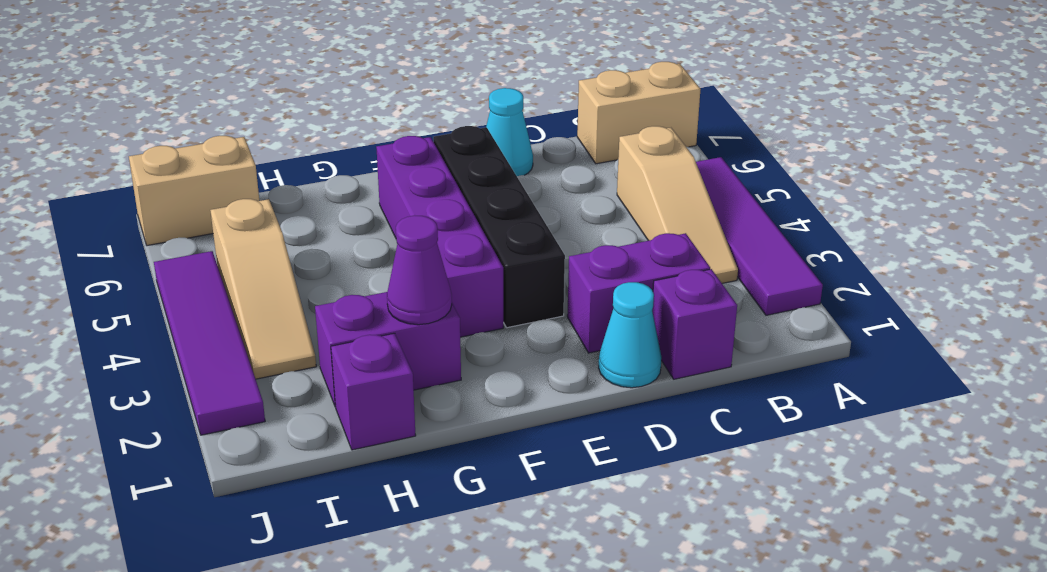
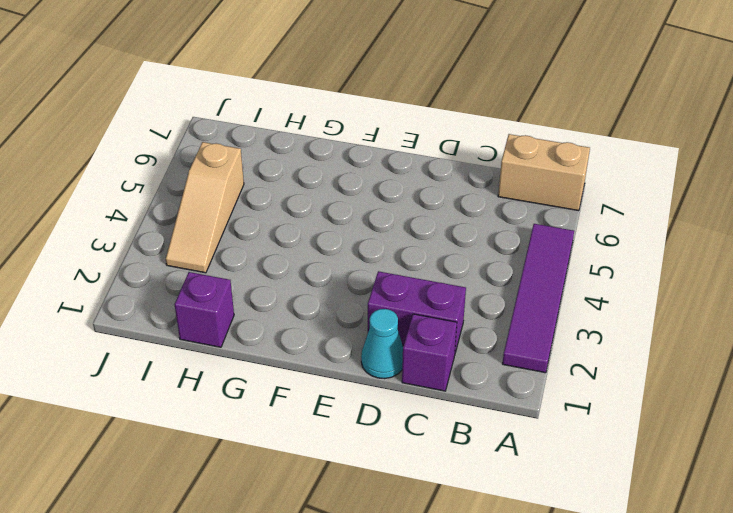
none -> tan slope B3:B5 level 1 top 5
none -> cyan cone D7 level 1
none -> black brick E3:E6 level 1

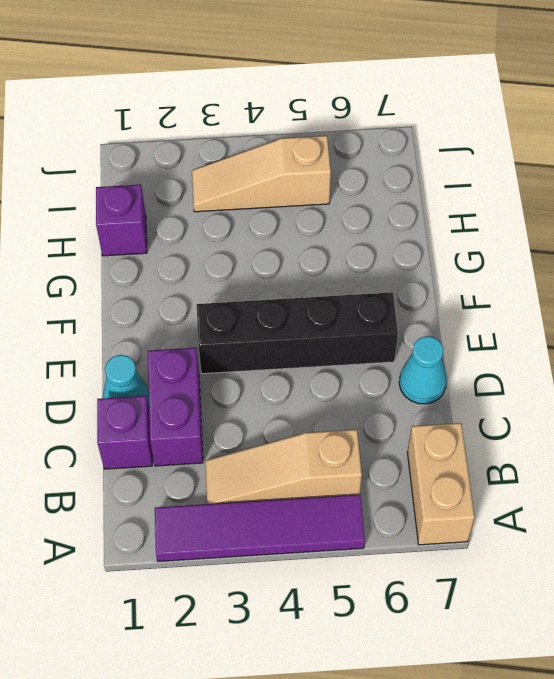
none -> purple brick F3:F6 level 1
none -> purple brick G2:H2 level 1
none -> tan brick I7:J7 level 1

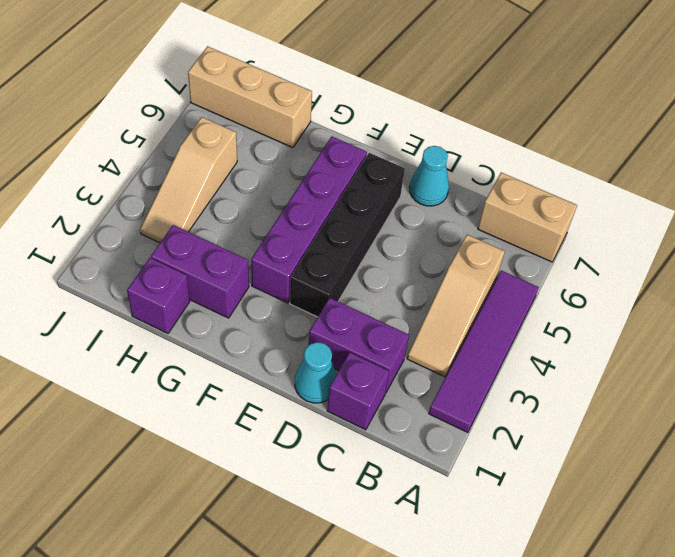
tan brick H7:J7 level 1 -> tan brick I7:J7 level 1
none -> purple tile J2:J5 level 1
none -> purple cone G2 level 2

